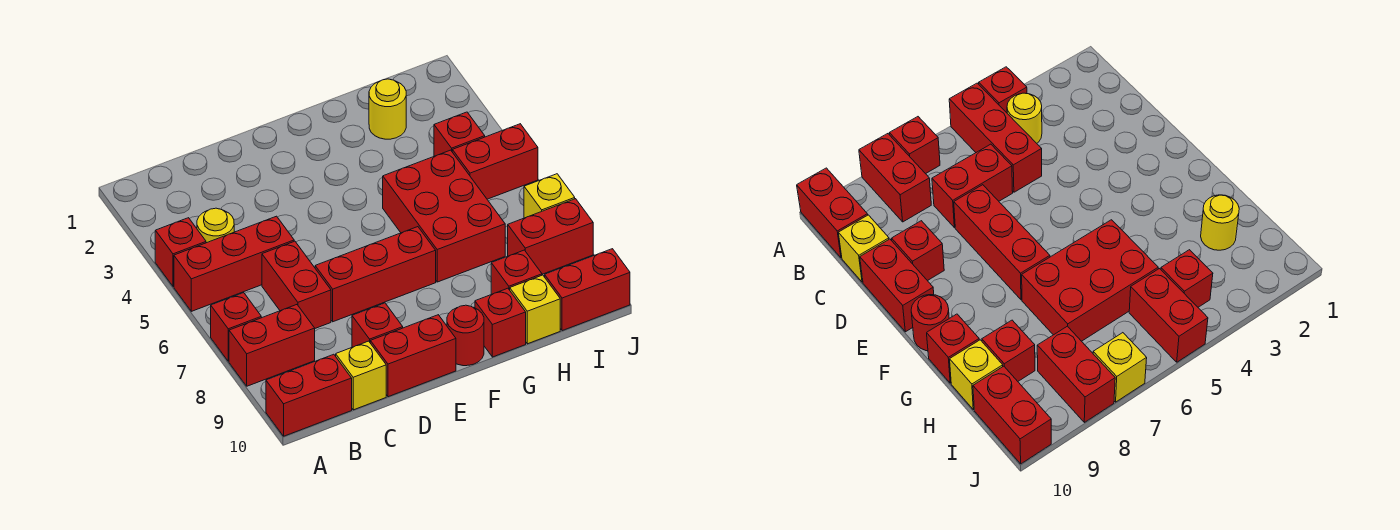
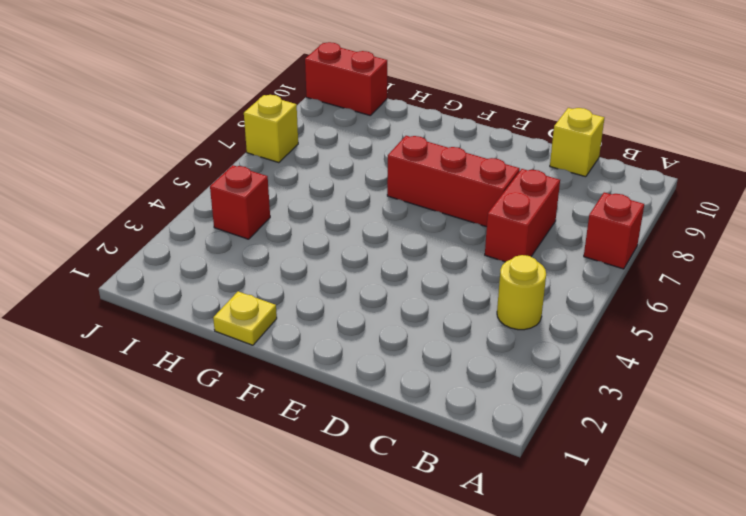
yellow plate G1 level 1 -> none
none -> red brick A4 level 1
none -> red brick A5:C5 level 1
none -> red brick A8:B8 level 1

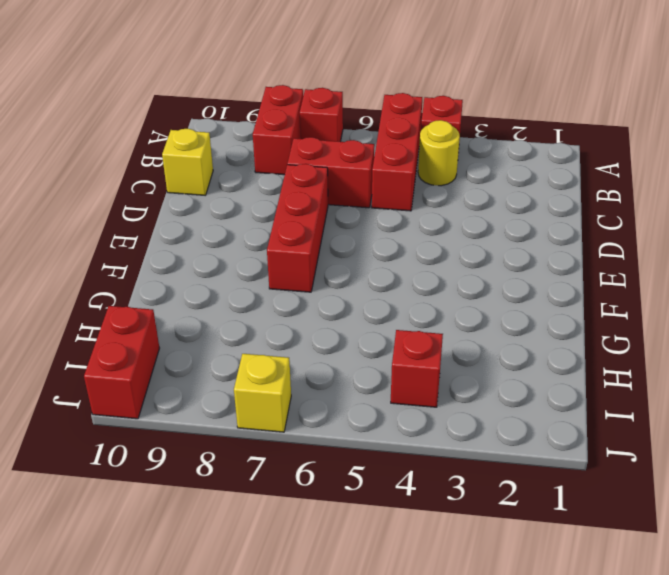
none -> red brick A10:B10 level 1
none -> red brick D9 level 1
none -> red brick D10:E10 level 1

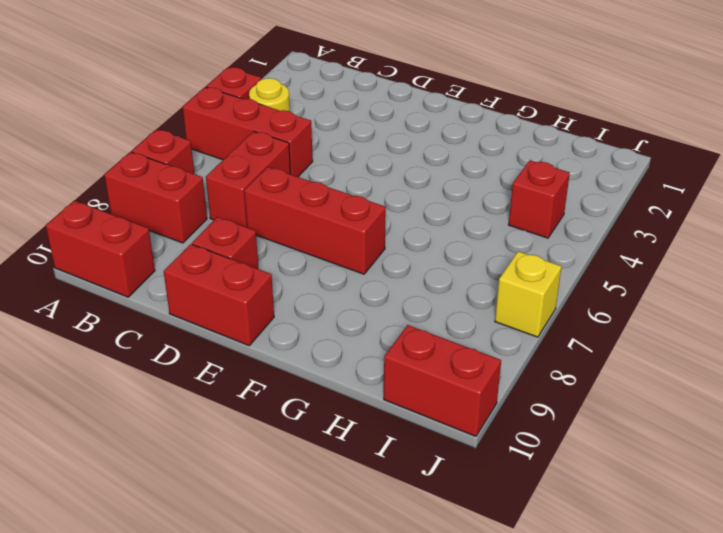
none -> yellow brick C10 level 1
none -> red round brick F10 level 1
none -> red brick G5:H7 level 1

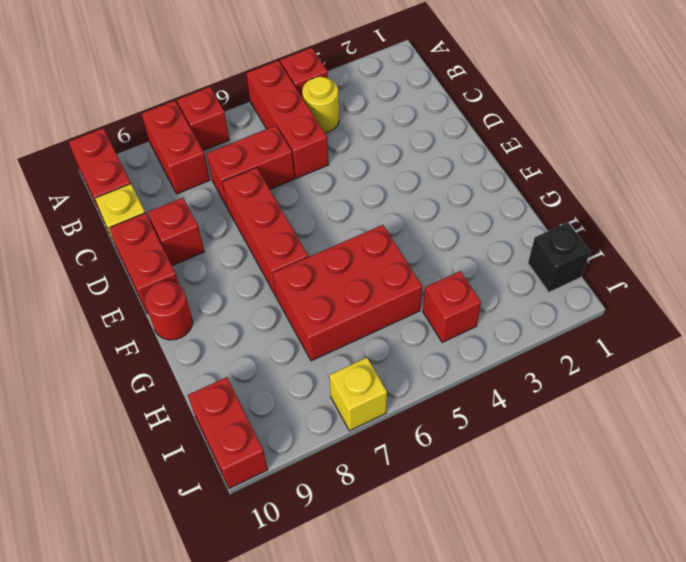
black brick I1 level 1 -> none
none -> red brick G10 level 1
none -> yellow round brick H2 level 1
none -> red brick H9 level 1

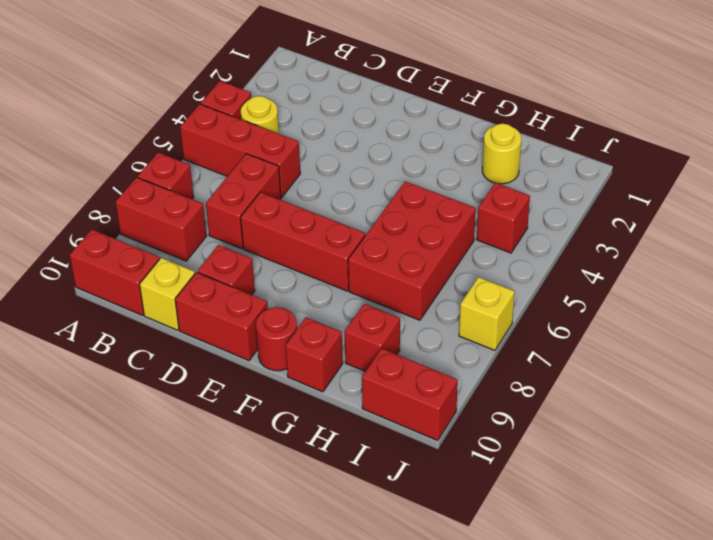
none -> yellow brick H10 level 1
none -> red brick I5:J5 level 1
none -> red brick I8:J8 level 1

